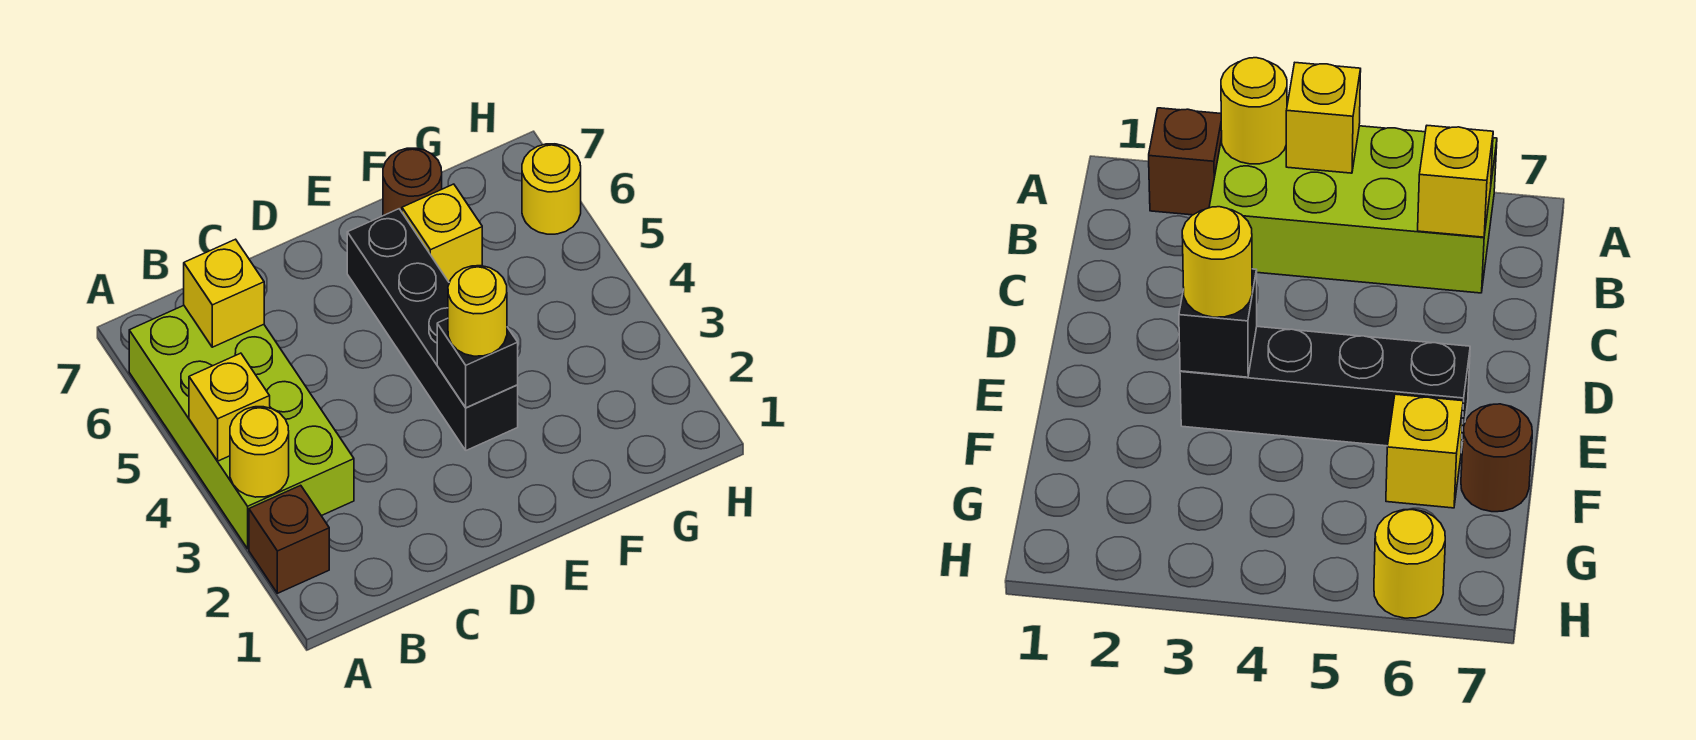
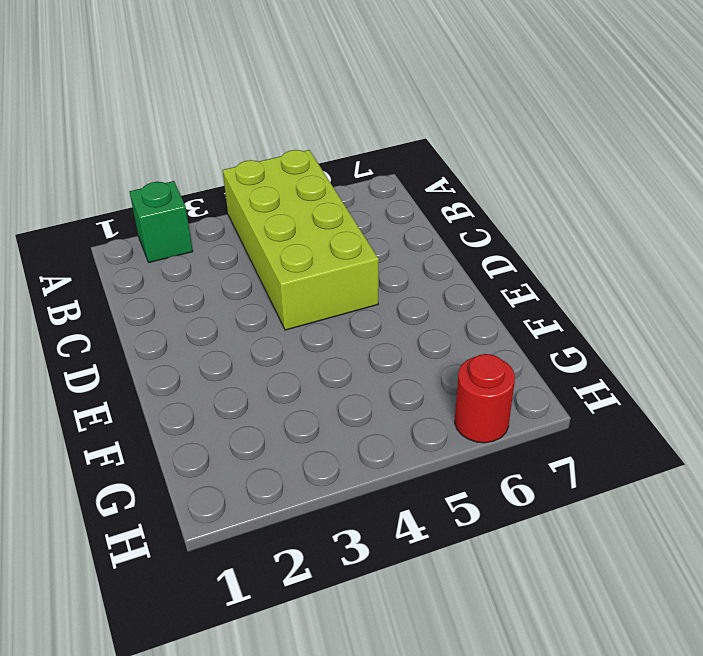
green brick A2 level 1 -> brown brick A2 level 1
lime brick A4:D5 level 1 -> lime brick A3:B6 level 1
red round brick H6 level 1 -> yellow round brick H6 level 1
none -> black brick E3:E6 level 1
none -> yellow brick F6 level 1

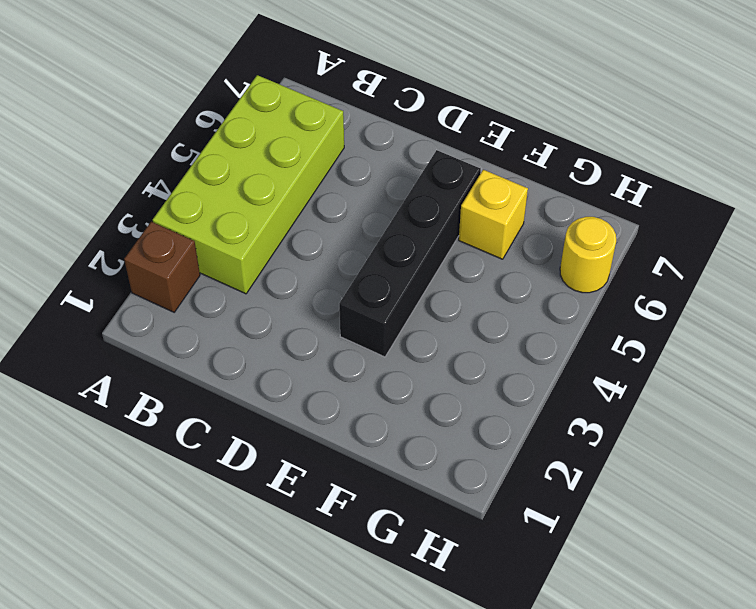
none -> brown round brick F7 level 1
none -> yellow round brick A3 level 2

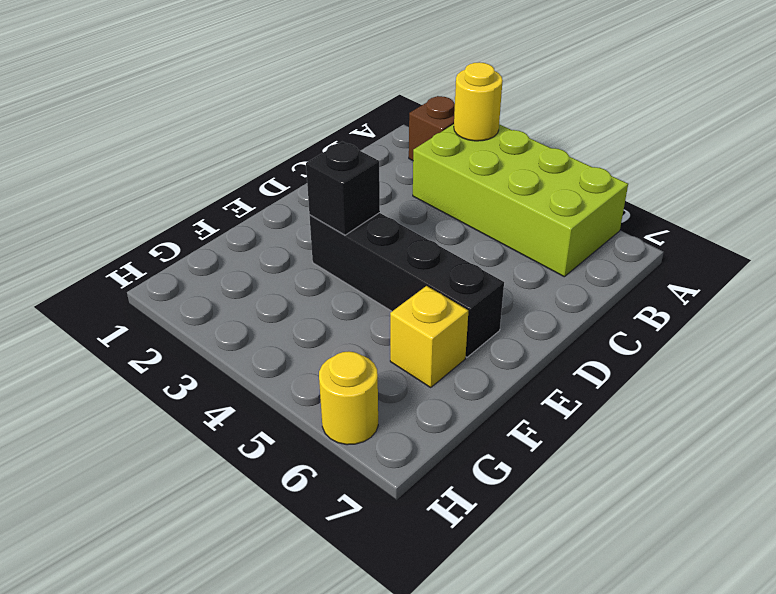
none -> brown round brick F7 level 1
none -> yellow brick A4 level 2

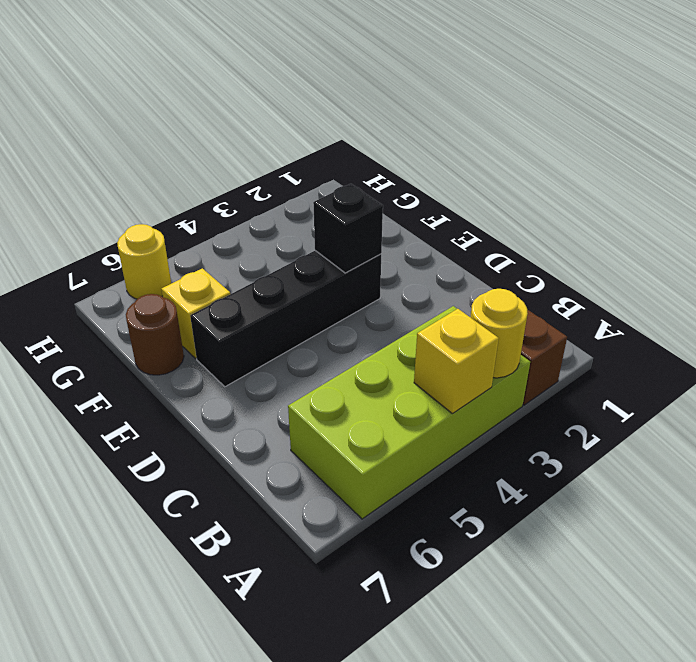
none -> yellow brick B6 level 2
none -> yellow round brick E3 level 3

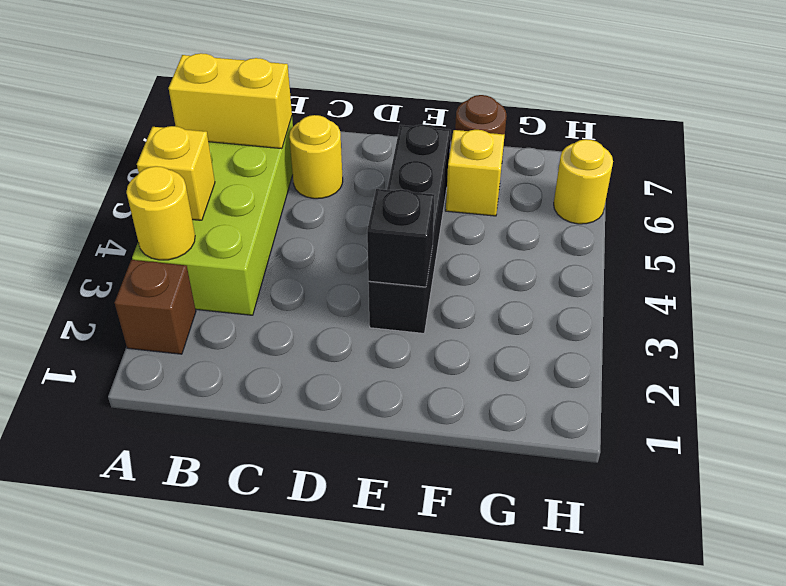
yellow brick A6:B6 level 2 -> yellow brick B6 level 2
yellow round brick C6 level 1 -> yellow round brick E3 level 3

